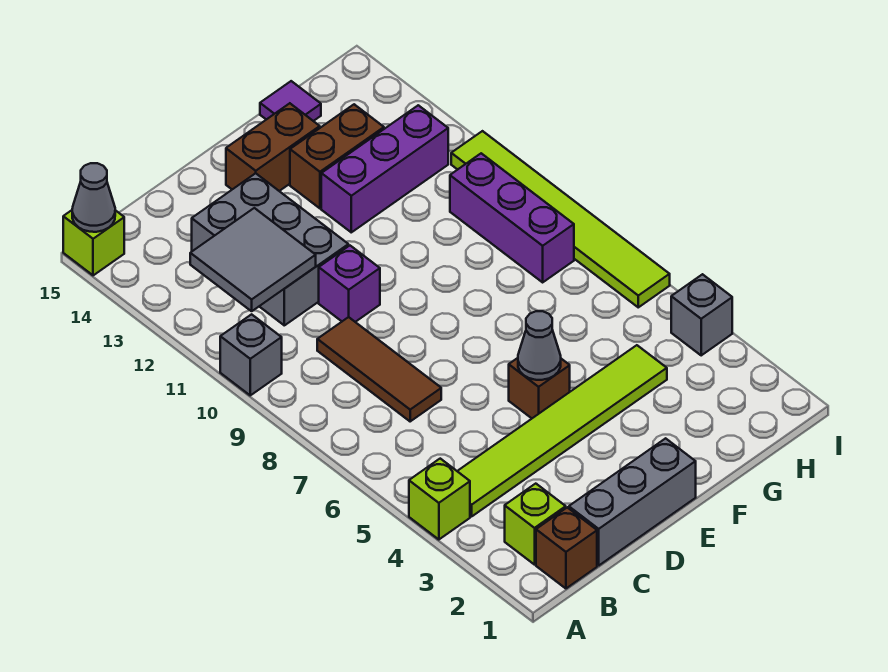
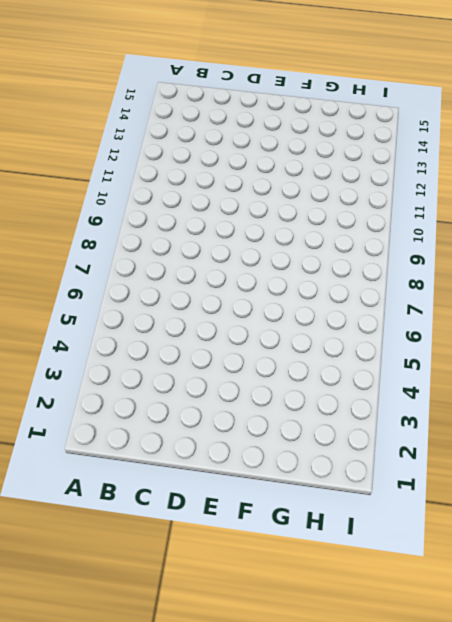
none -> lime brick A4 level 1
none -> grey brick A10 level 1
none -> lime brick A15 level 1

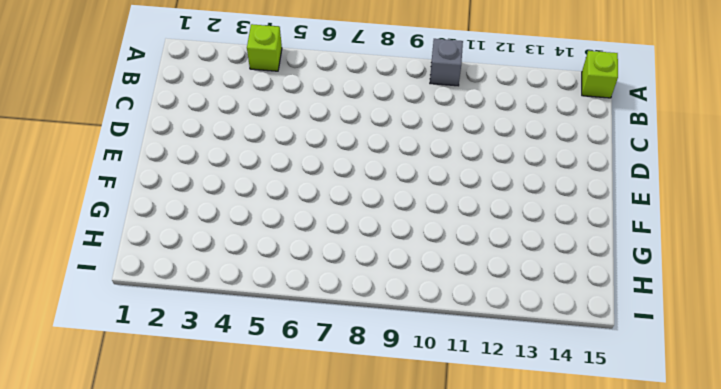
none -> brown brick B1 level 1
none -> lime brick B2 level 1
none -> lime tile B4:G4 level 1

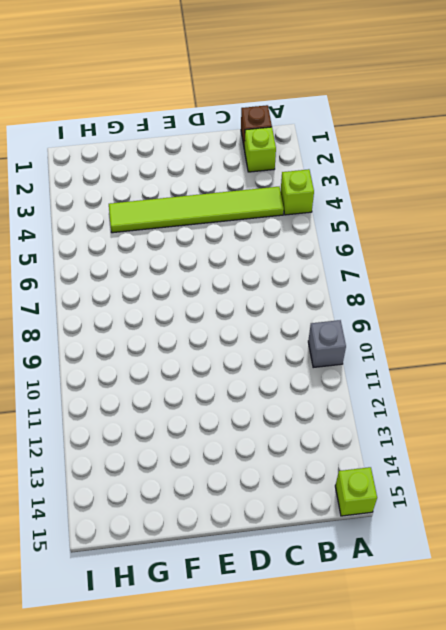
none -> grey brick C1:E1 level 1
none -> brown tile C7:C9 level 1
none -> grey brick C11:D13 level 1

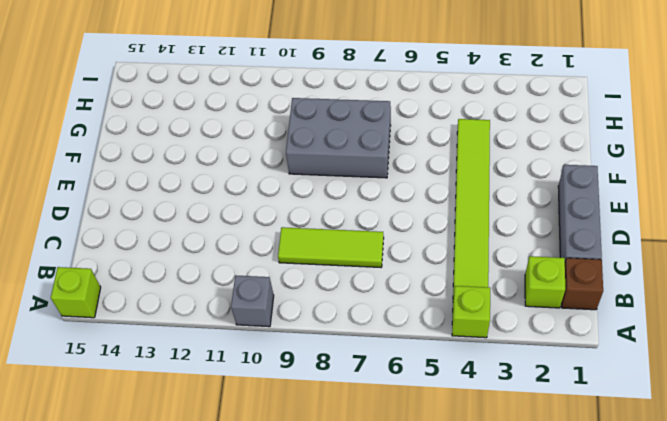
lime tile C7:C9 level 1 -> brown tile C7:C9 level 1
grey brick F7:G9 level 1 -> grey brick C11:D13 level 1
none -> purple brick D10 level 1
none -> brown brick E5 level 1
none -> brown brick E14:F14 level 1

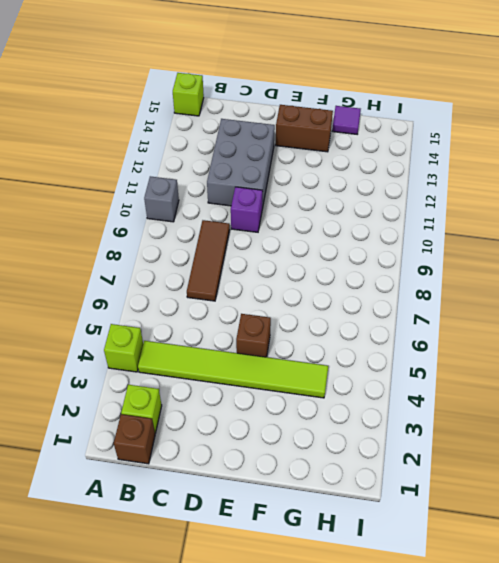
none -> grey brick C1:E1 level 1
none -> purple brick F12:H12 level 1
none -> brown brick F13:G13 level 1

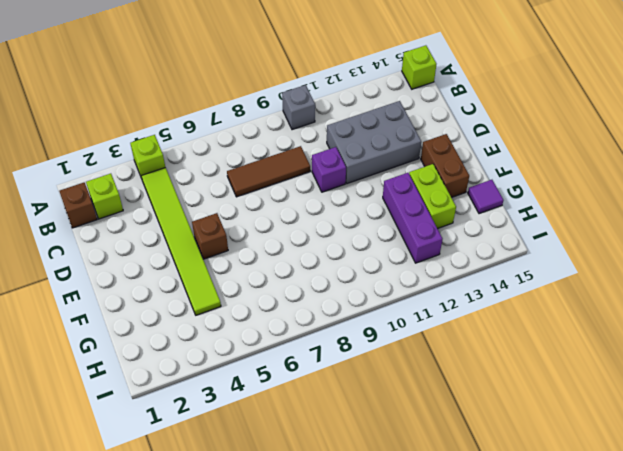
lime brick F13:G13 level 1 -> brown brick F13:G13 level 1
none -> grey brick C1:E1 level 1
none -> purple brick H8:H10 level 1
none -> grey brick I4 level 1

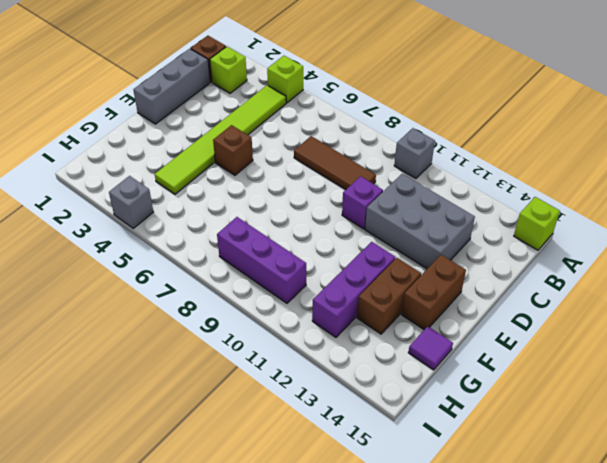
none -> lime tile I6:I11 level 1
none -> grey cone A15 level 2
none -> grey tile B11:C12 level 2

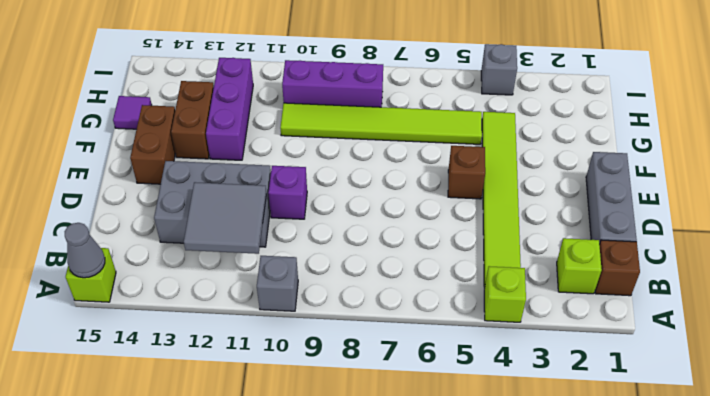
lime tile G5:G10 level 1 -> lime tile I6:I11 level 1
none -> brown tile C7:C9 level 1
none -> grey cone E5 level 2

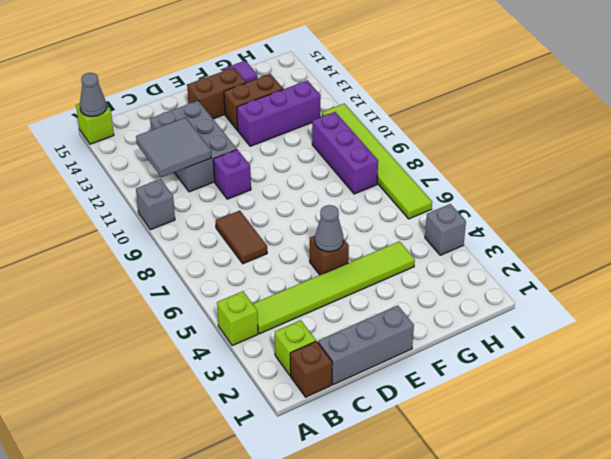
brown tile C7:C8 level 1 -> brown tile C7:C9 level 1

